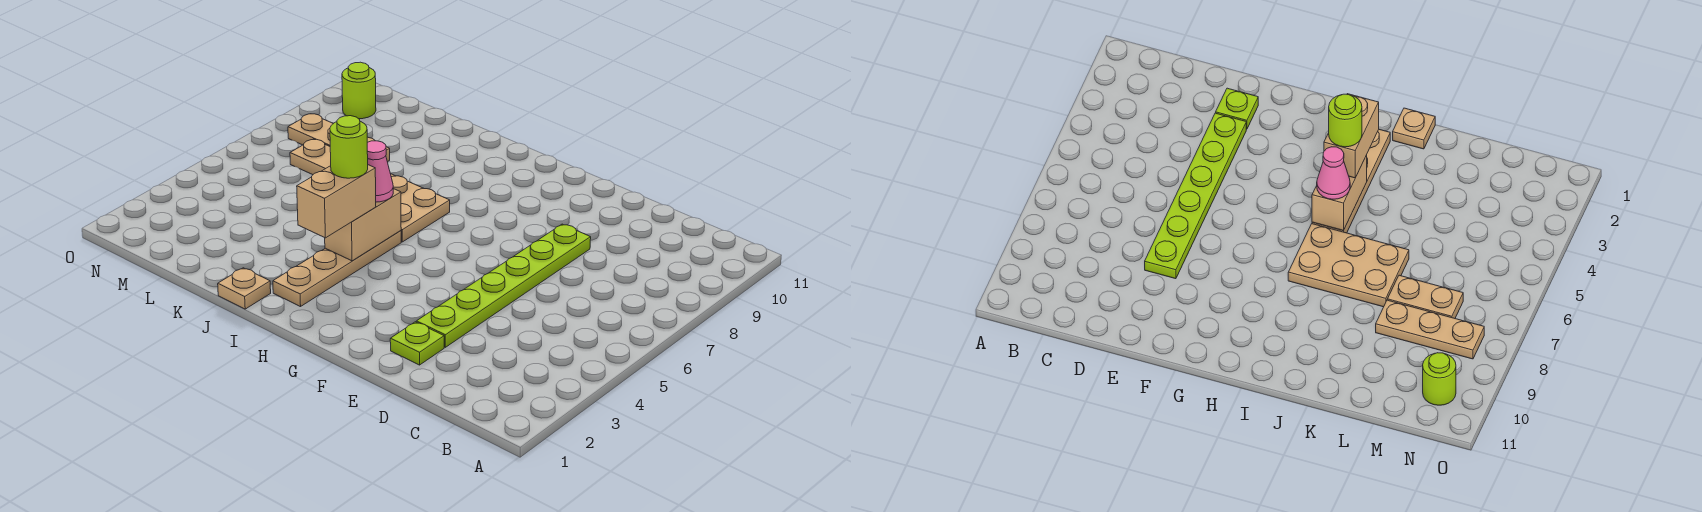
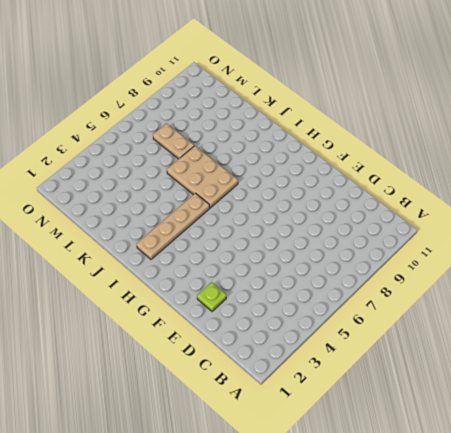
none -> lime plate E3:E8 level 1
none -> tan plate J1 level 1
none -> tan plate L8:N8 level 1

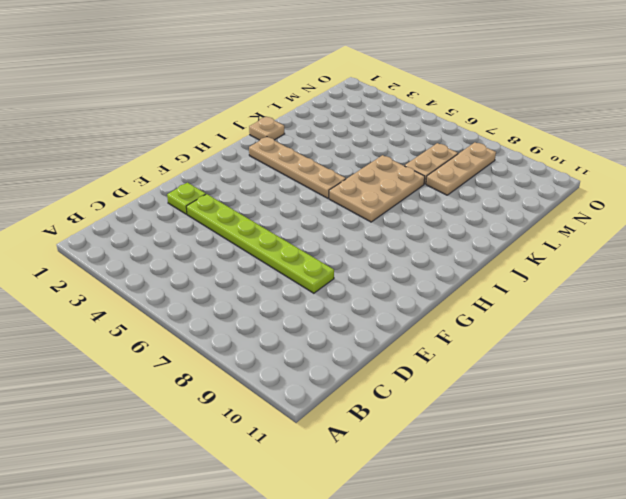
none -> lime round brick N10 level 1
none -> tan brick I4:I5 level 2
none -> tan brick I3:I4 level 3

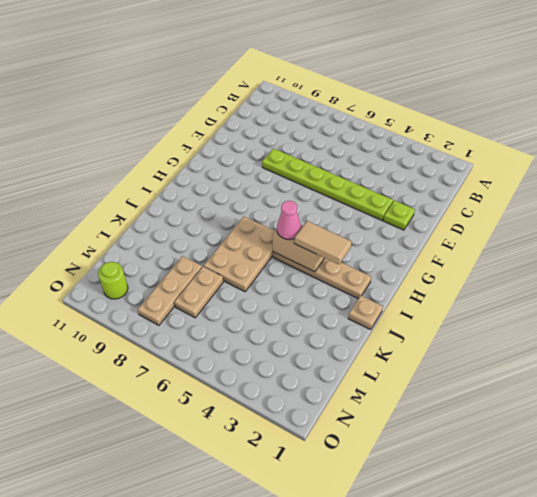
tan tile I3:I4 level 3 -> tan brick I3:I4 level 3
none -> lime round brick I4 level 4

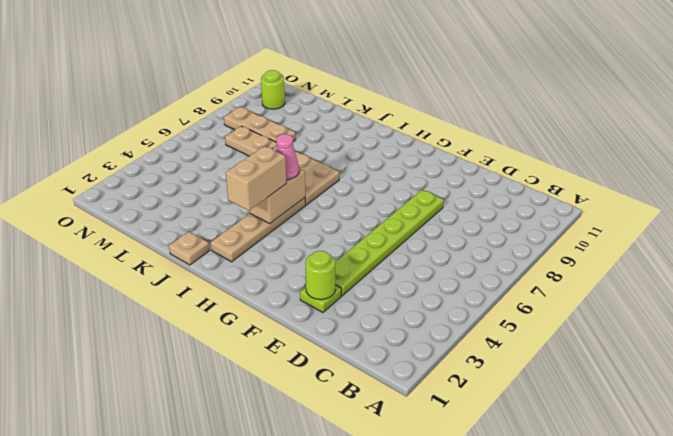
lime round brick E2 level 2 -> lime round brick I4 level 4

